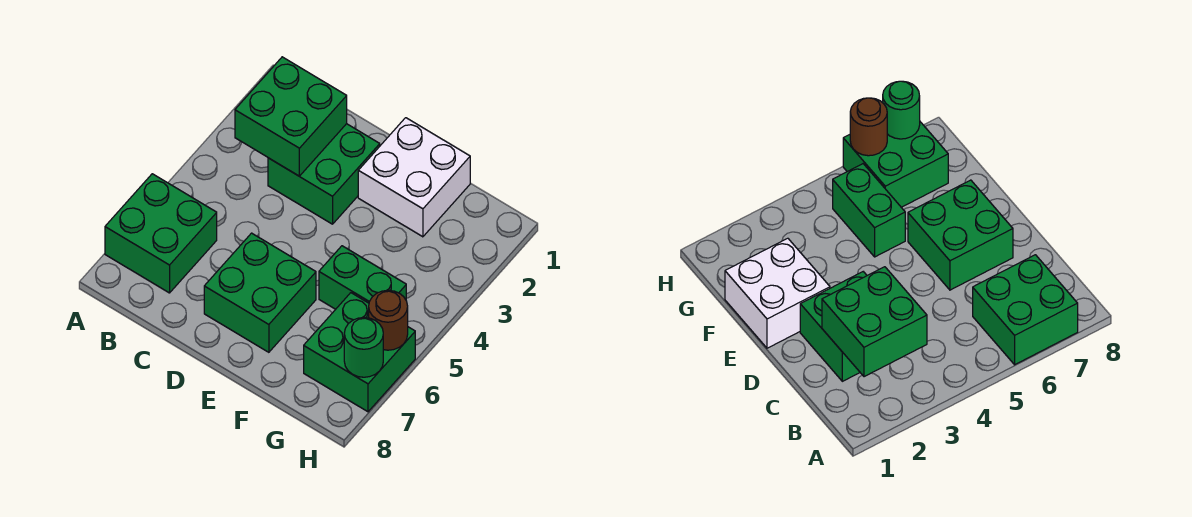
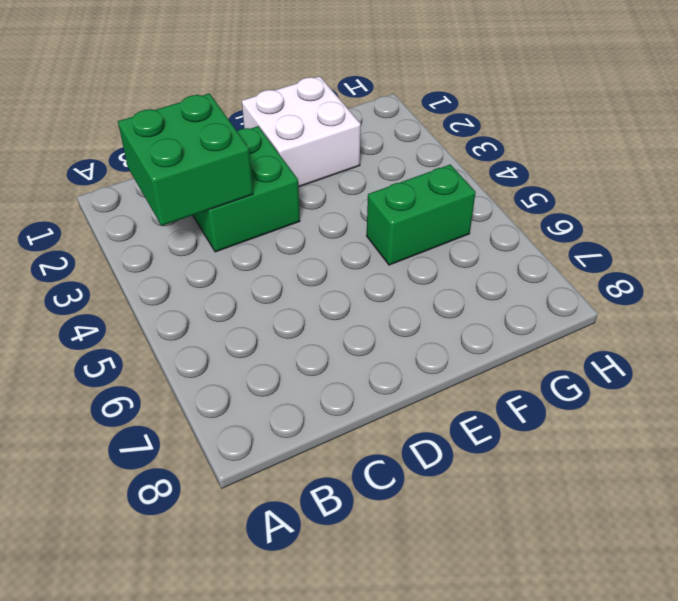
none -> green brick A6:B7 level 1
none -> green brick D6:E7 level 1

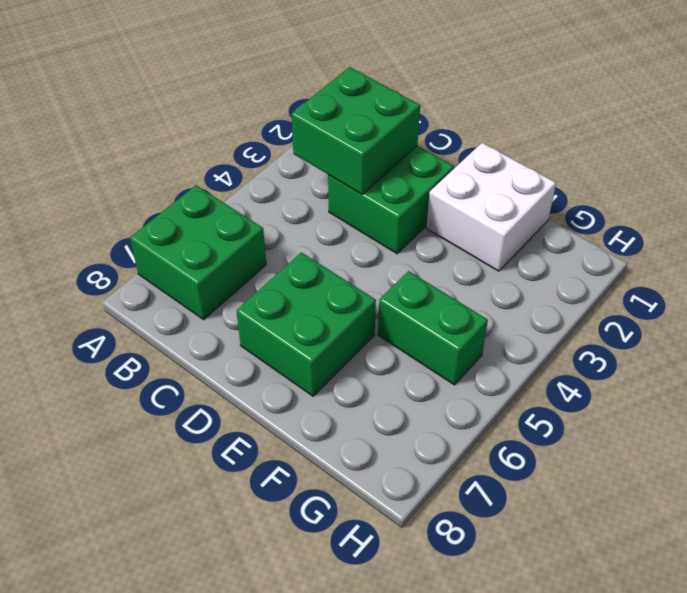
none -> green brick G6:H7 level 1
none -> brown round brick H6 level 2

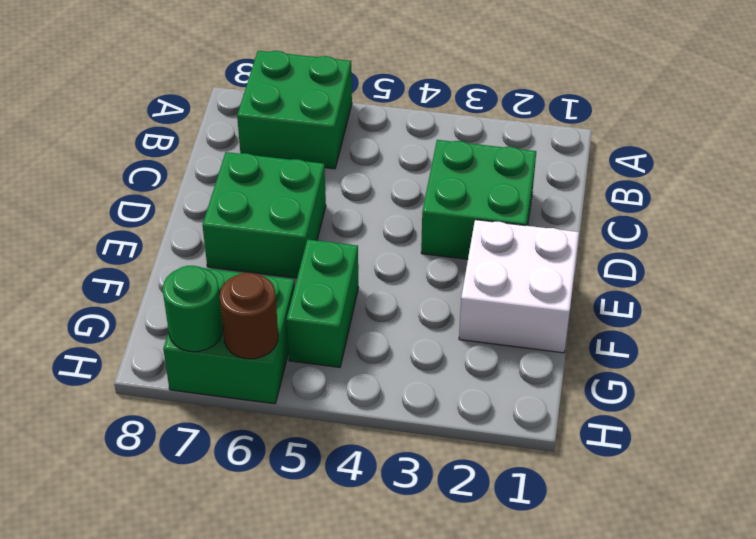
none -> green brick B2:C3 level 2

